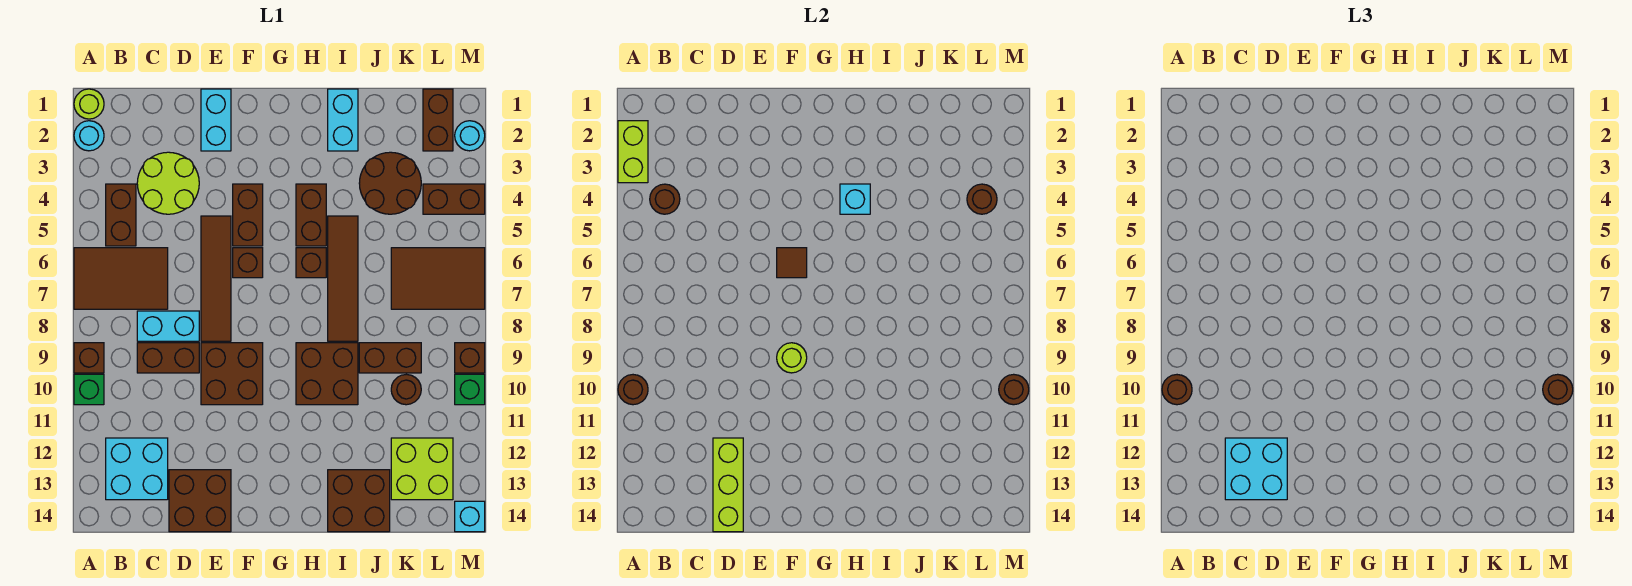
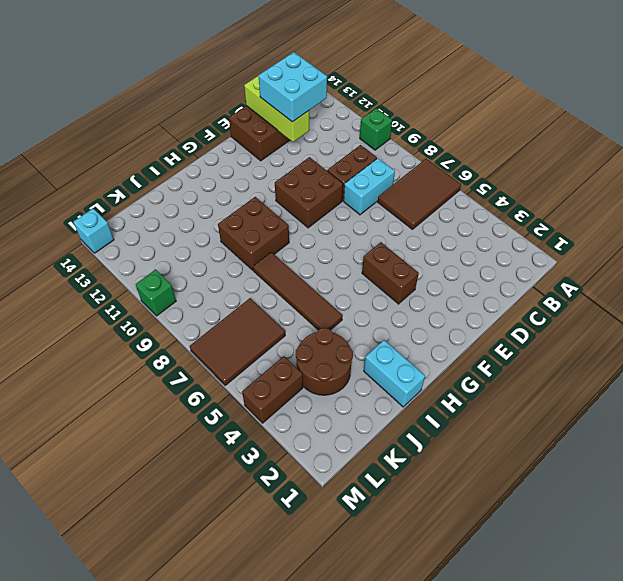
none -> lime round brick A1 level 1
none -> cyan round brick A2 level 1
none -> brown brick A9 level 1
none -> brown brick B4:B5 level 1

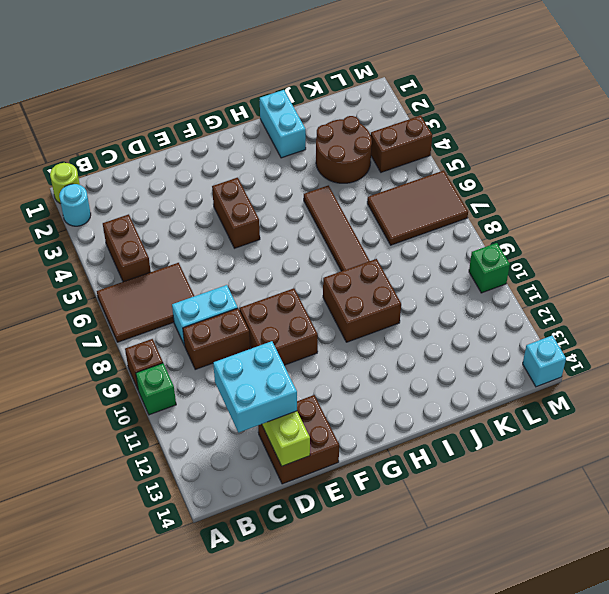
none -> cyan brick B12:C13 level 1
none -> lime round brick C3:D4 level 1
none -> cyan brick E1:E2 level 1
none -> brown tile E5:E8 level 1

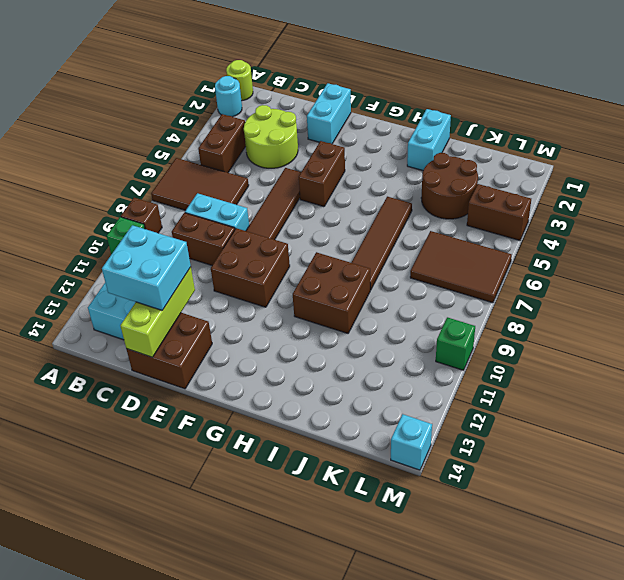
none -> brown brick F6 level 1
none -> brown brick H4:H5 level 1
none -> brown brick H6 level 1
none -> brown brick I13:J14 level 1

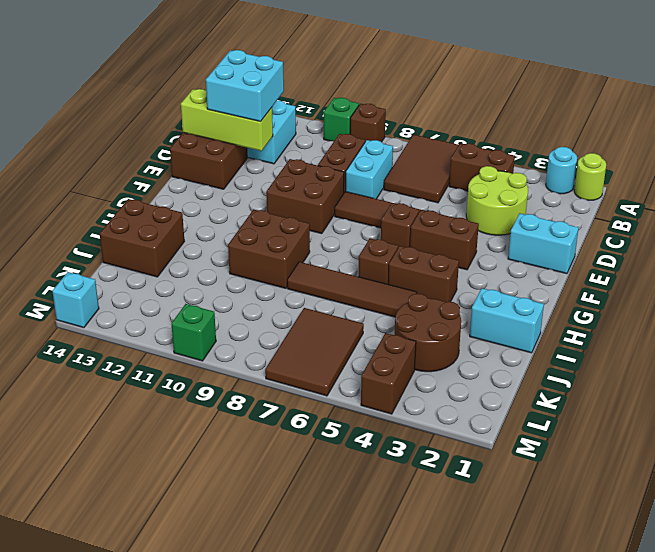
none -> brown brick J9:K9 level 1
none -> brown round brick K10 level 1
none -> lime brick K12:L13 level 1
none -> brown brick L1:L2 level 1

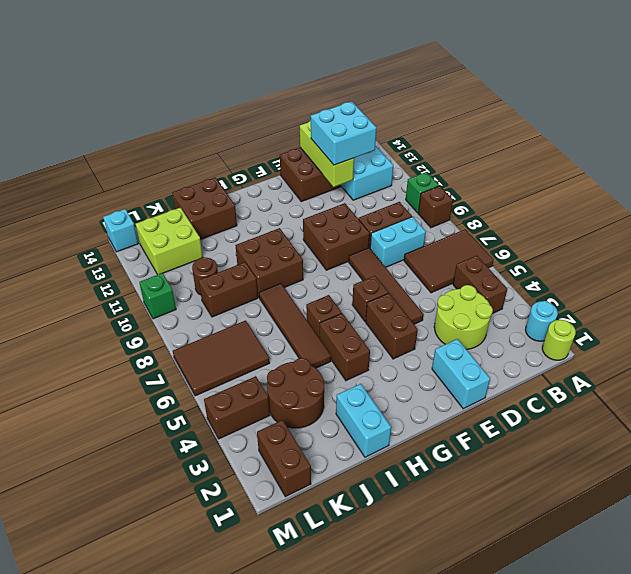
none -> cyan round brick M2 level 1
none -> brown brick M9 level 1
none -> lime brick A2:A3 level 2
none -> brown round brick A10 level 2

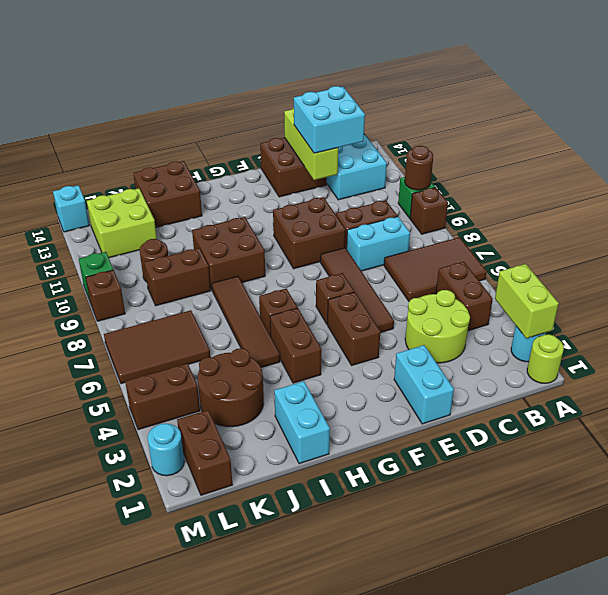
none -> brown round brick B4 level 2
none -> brown tile F6 level 2
none -> lime round brick F9 level 2
none -> cyan brick H4 level 2

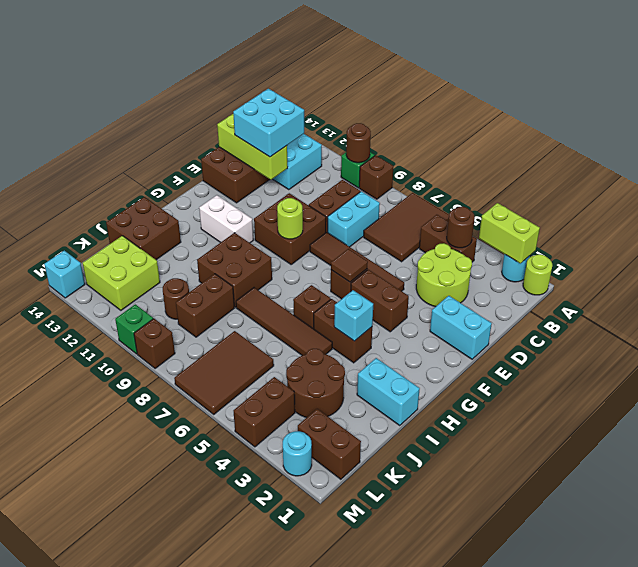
white brick G11:G12 level 1 -> none
none -> brown round brick L4 level 2
none -> brown round brick M10 level 2
none -> brown round brick A10 level 3
none -> brown round brick M10 level 3

